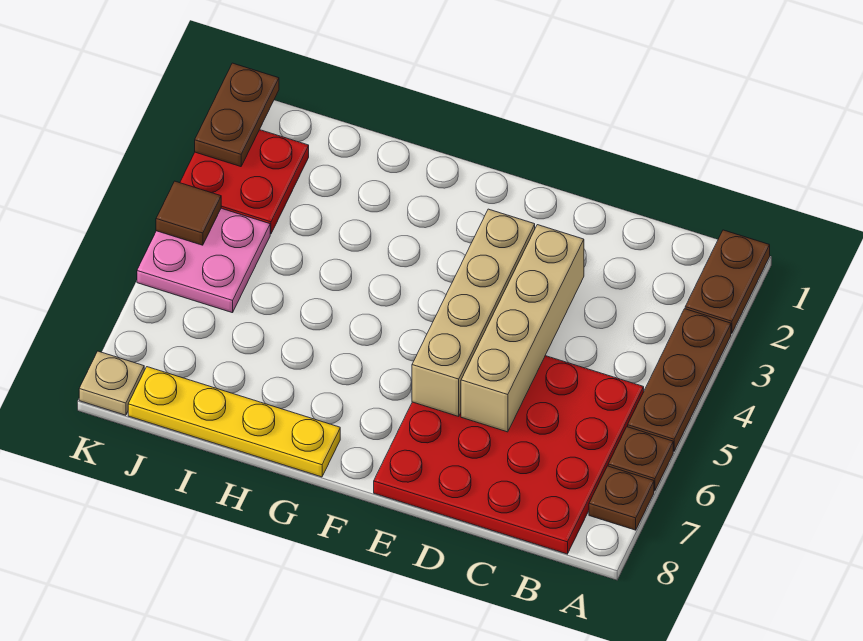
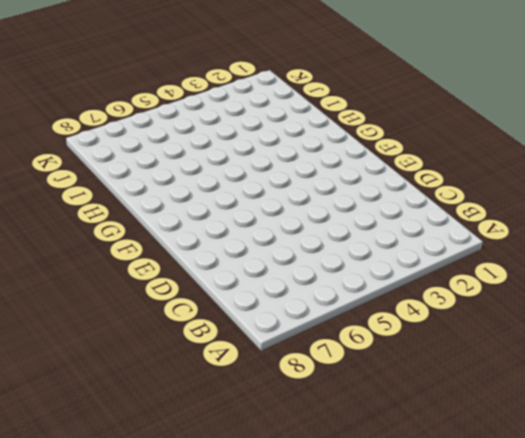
none -> brown plate A1:A2 level 1
none -> brown plate A3:A5 level 1
none -> brown plate A6 level 1

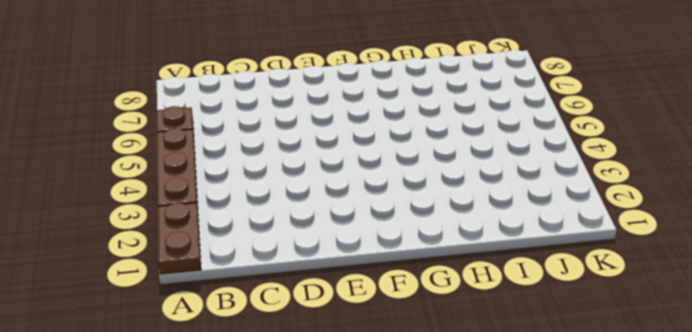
none -> brown plate A7 level 1
none -> red plate B5:E8 level 1
none -> yellow plate G8:J8 level 1

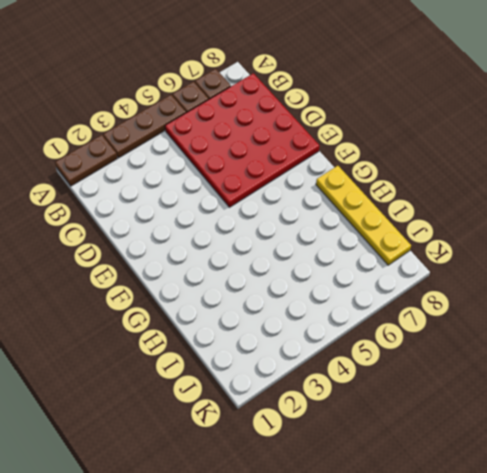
none -> red plate J2:K3 level 1
none -> pink plate J4:K5 level 1
none -> tan plate K8 level 1

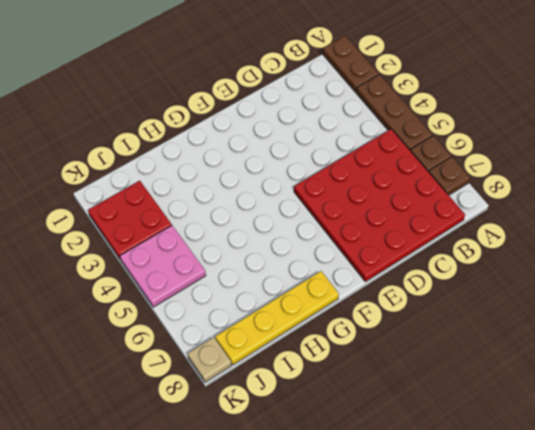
none -> tan brick D3:D6 level 2
none -> tan brick E3:E6 level 2
none -> brown plate K1:K2 level 2

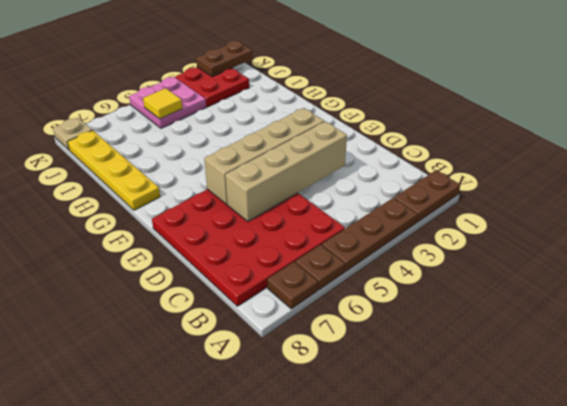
yellow tile J5 level 2 -> none
none -> brown tile K4 level 2

